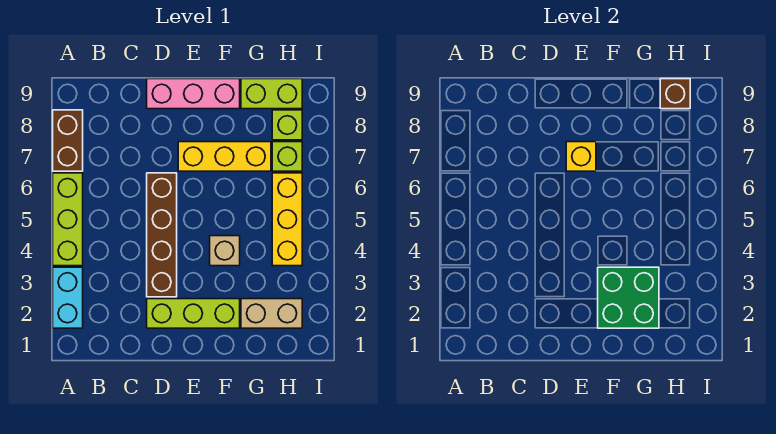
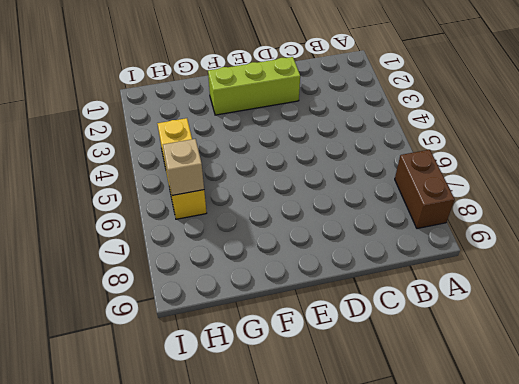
tan brick H6 level 2 -> tan brick F4 level 1
none -> cyan brick A2:A3 level 1
none -> lime brick A4:A6 level 1
none -> brown brick D3:D6 level 1

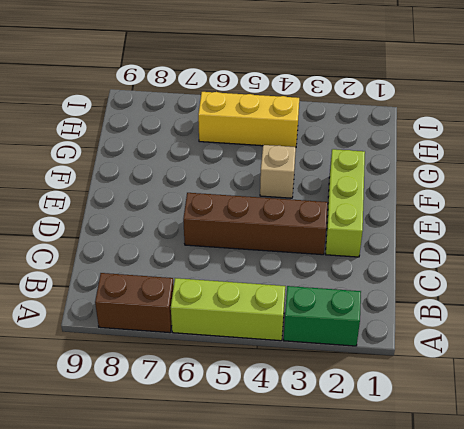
green brick A2:A3 level 1 -> cyan brick A2:A3 level 1
none -> pink brick D9:F9 level 1
none -> yellow brick E7:G7 level 1
none -> tan brick G2:H2 level 1

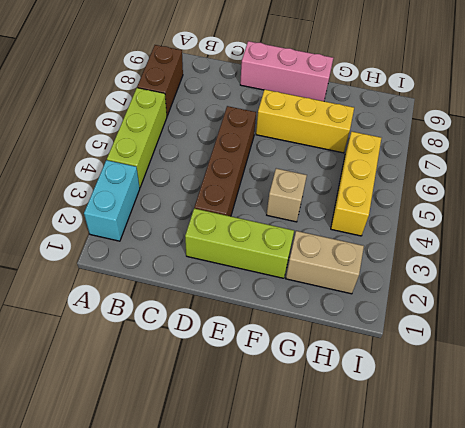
none -> lime brick G9:H9 level 1
none -> lime brick H7 level 1
none -> lime brick H8 level 1

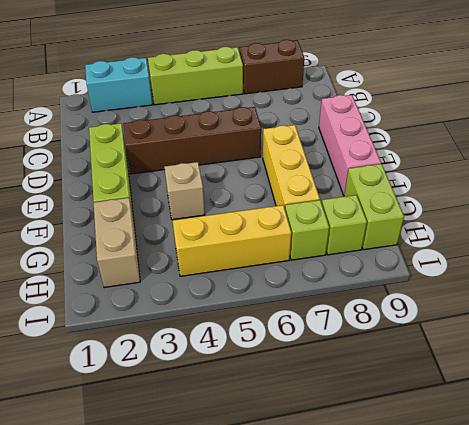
none -> yellow brick E7 level 2
none -> green brick F2:G3 level 2
none -> brown brick H9 level 2

